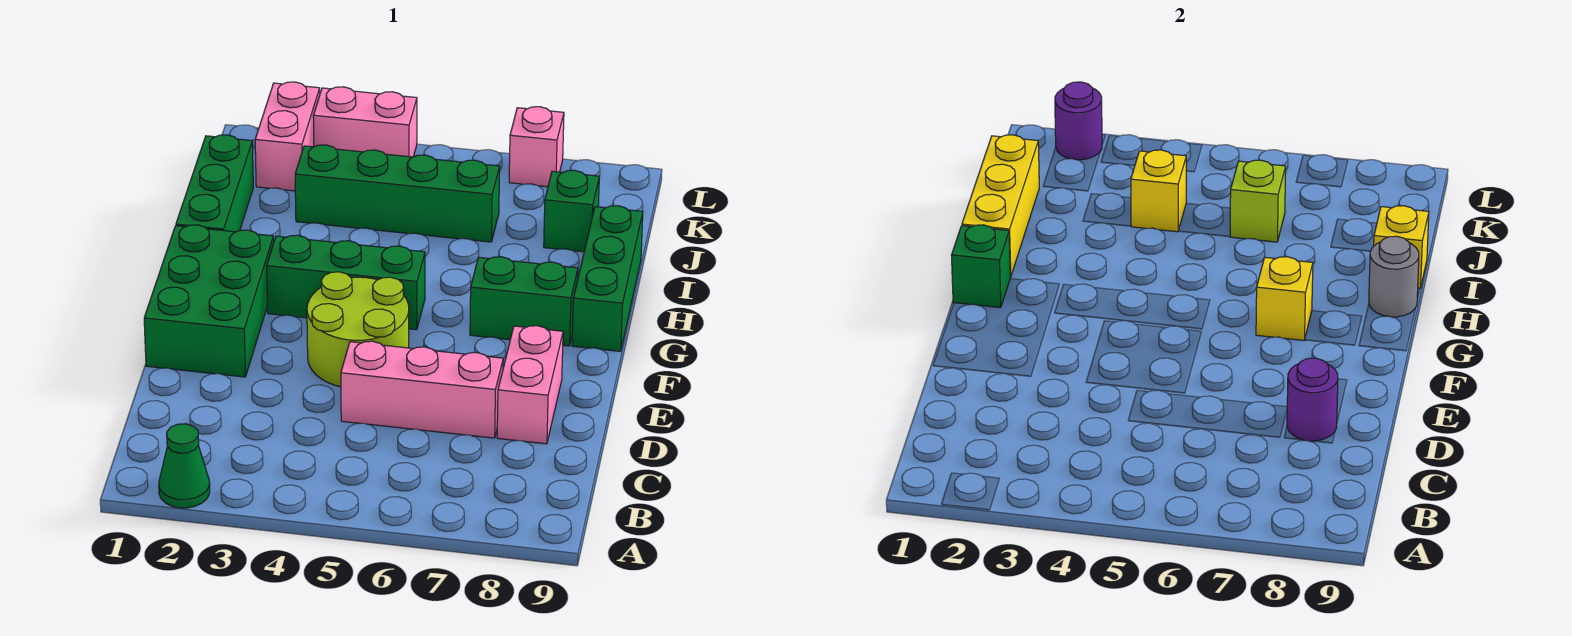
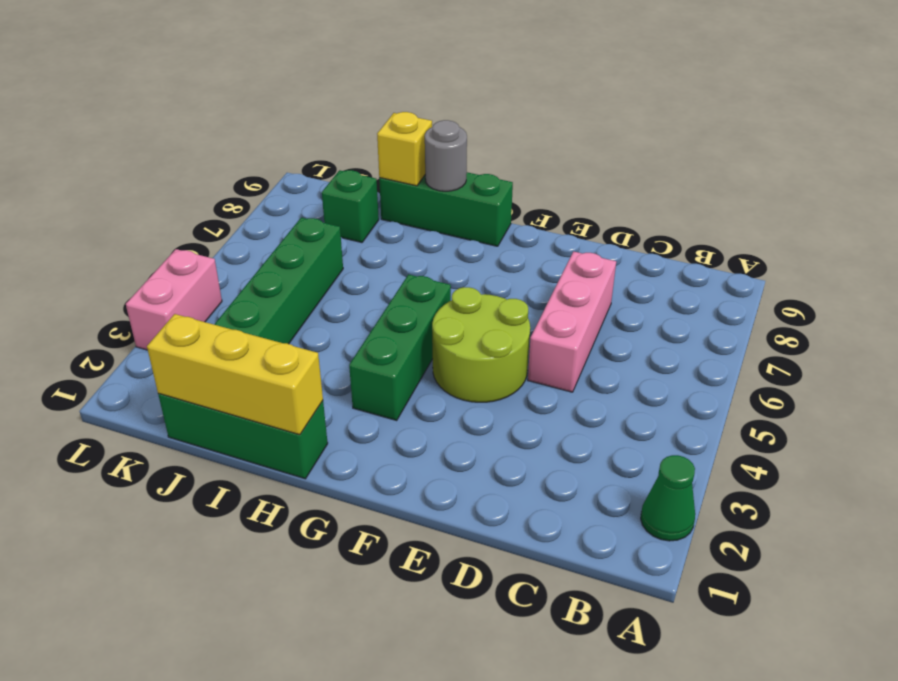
none -> pink brick D8:E8 level 1
none -> green brick E1:G2 level 1
none -> green brick G7:G8 level 1

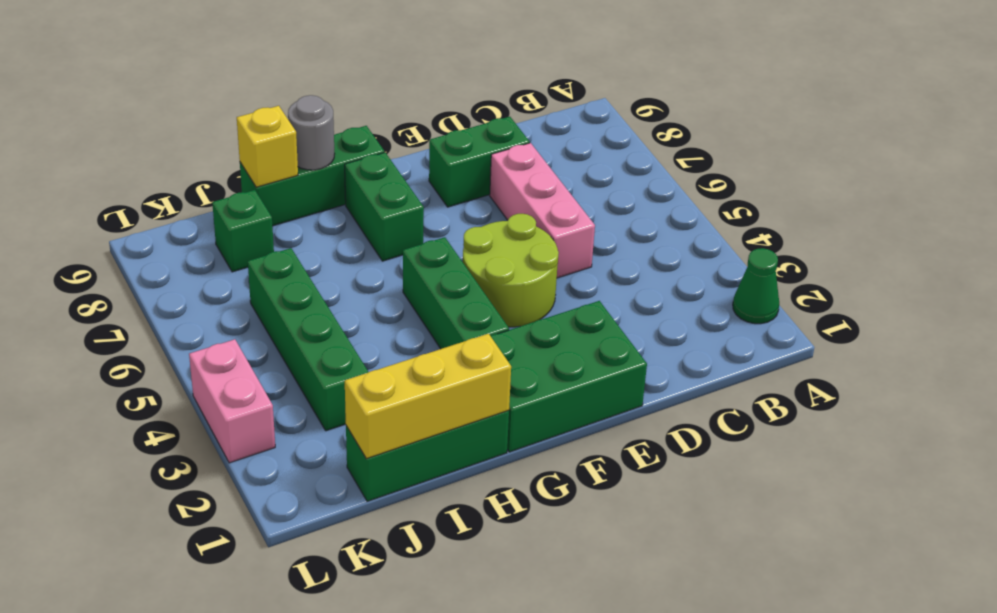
green brick D8:E8 level 1 -> pink brick D8:E8 level 1
none -> pink brick K2:L2 level 1
none -> pink brick L7 level 1
none -> purple round brick D8 level 2

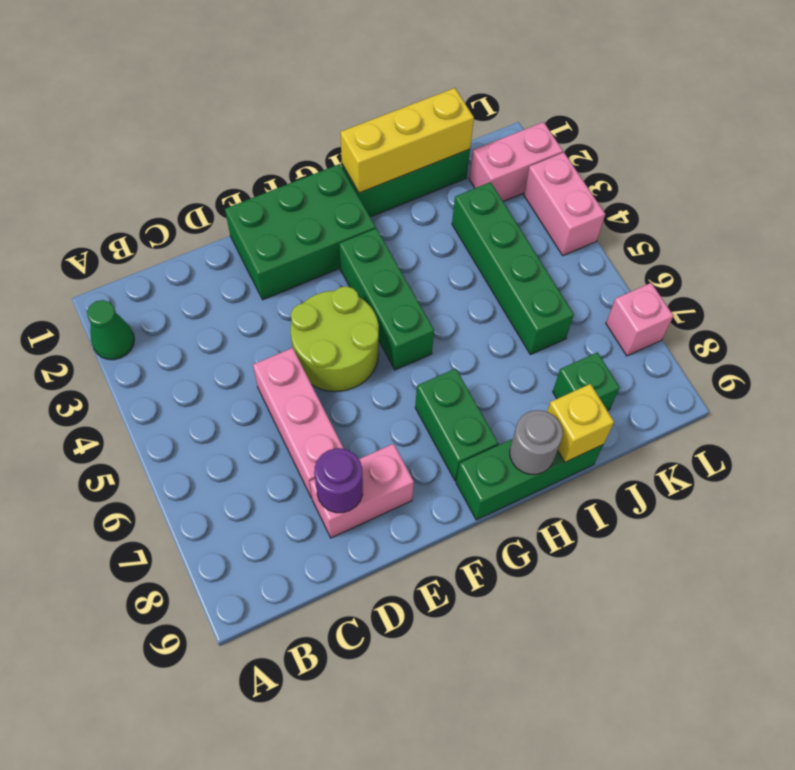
none -> green brick G1 level 2
none -> yellow brick G7 level 2
none -> yellow brick J4 level 2

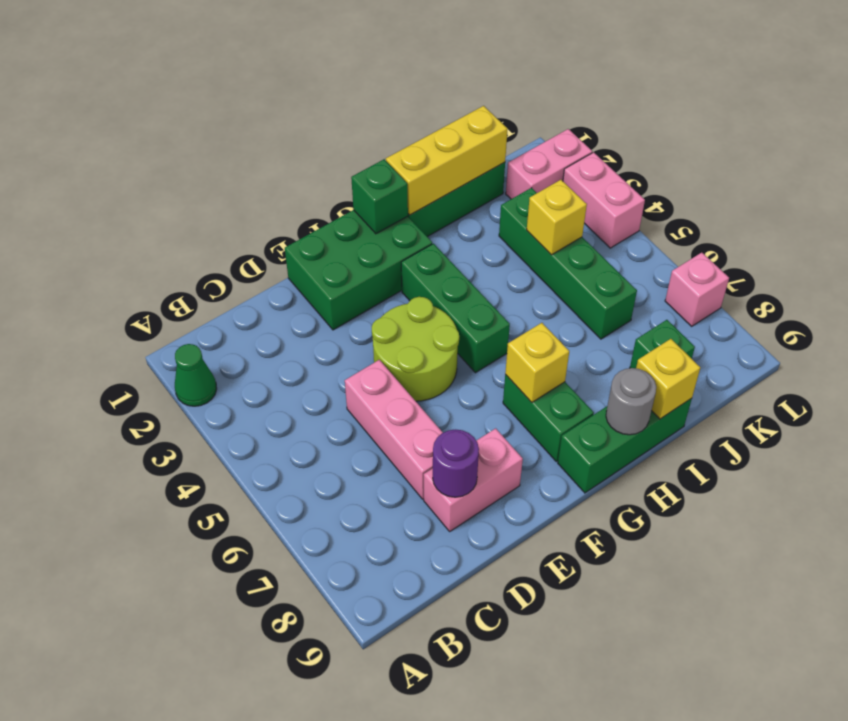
none -> lime brick J6 level 2
none -> purple round brick L2 level 2

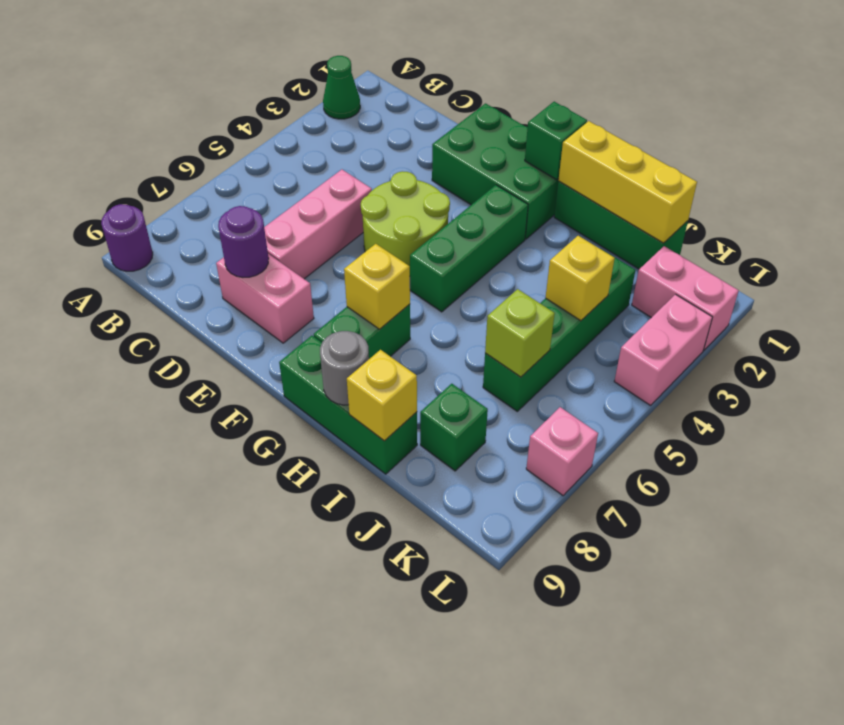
purple round brick A9 level 1 -> purple round brick L2 level 2

